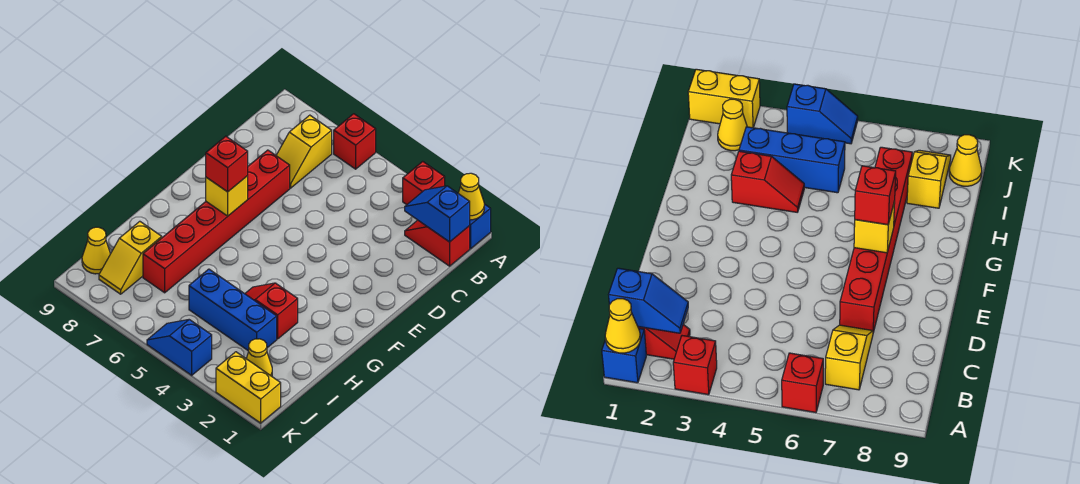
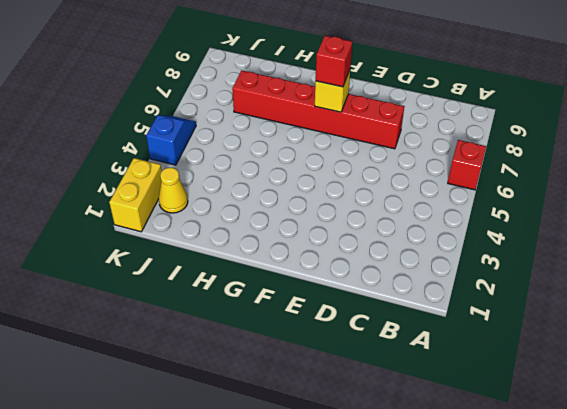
none -> blue brick A1 level 1
none -> red brick A3 level 1
none -> red slope B1:B2 level 1 top 1

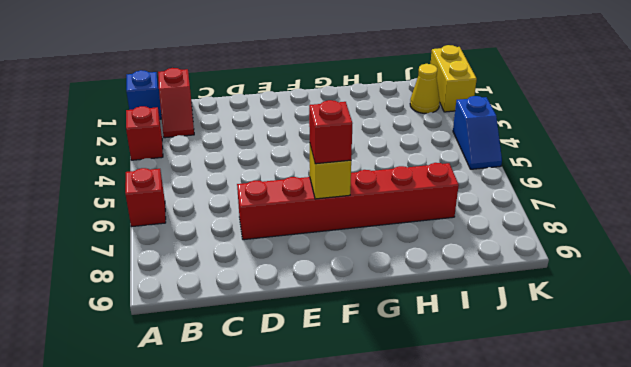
none -> yellow slope B7:C7 level 1 top B
none -> red slope H3:H4 level 1 top 3
none -> blue brick I3:I5 level 1

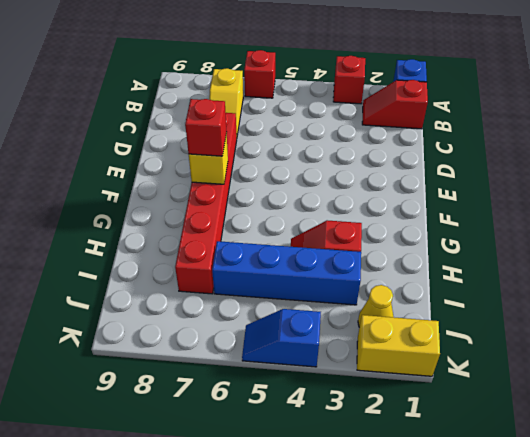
blue brick I3:I6 level 1 -> blue brick I3:I5 level 1
none -> yellow slope I8:J8 level 1 top I
none -> yellow cone J9 level 1
none -> yellow cone A1 level 2

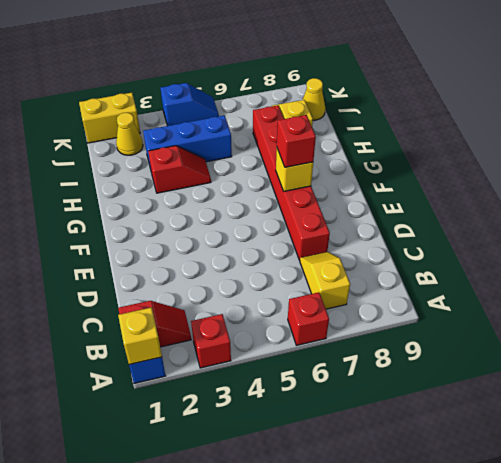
yellow brick A1 level 2 -> yellow cone A1 level 2
none -> blue slope B1:B2 level 2 top 1

